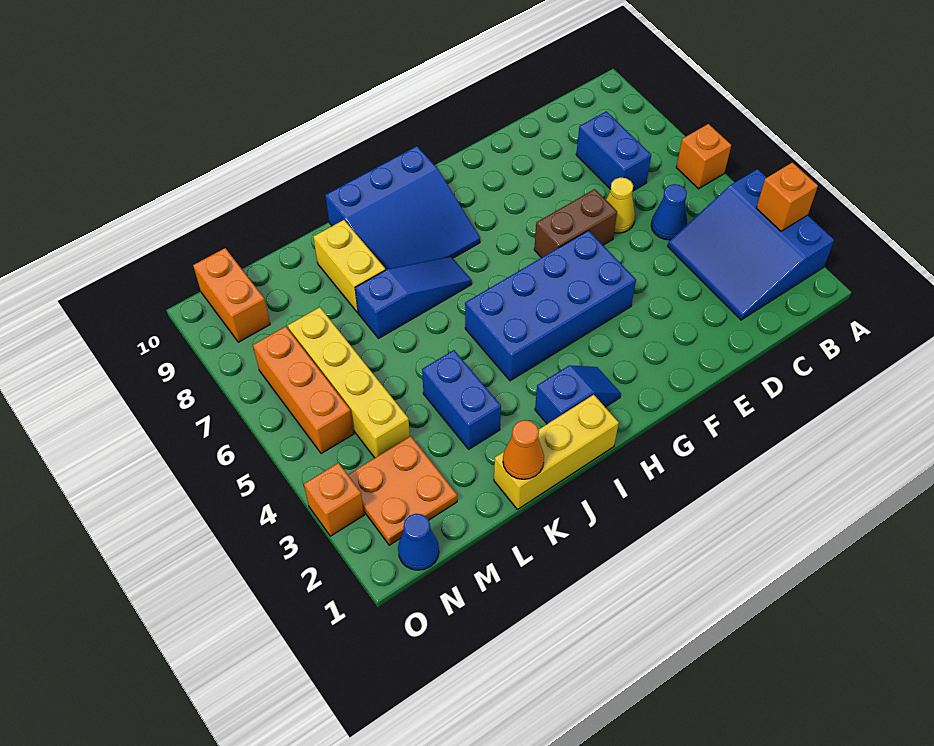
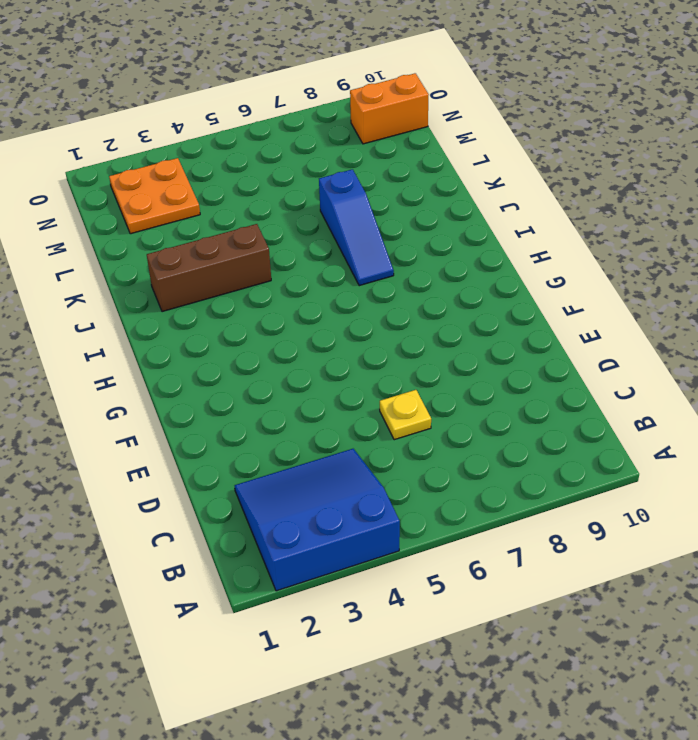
yellow plate D6 level 1 -> yellow cone D6 level 1
brown brick J2:J4 level 1 -> none
none -> orange brick A6 level 1
none -> blue cone C5 level 1
none -> blue brick C7:C8 level 1

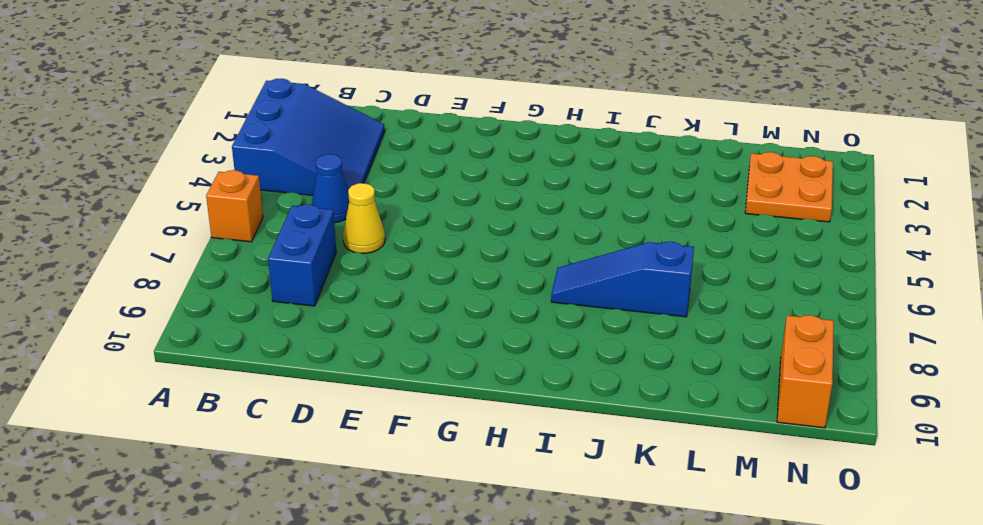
none -> brown brick E6:F6 level 1
none -> blue brick F4:I5 level 1
none -> blue slope H2:I2 level 1 top I

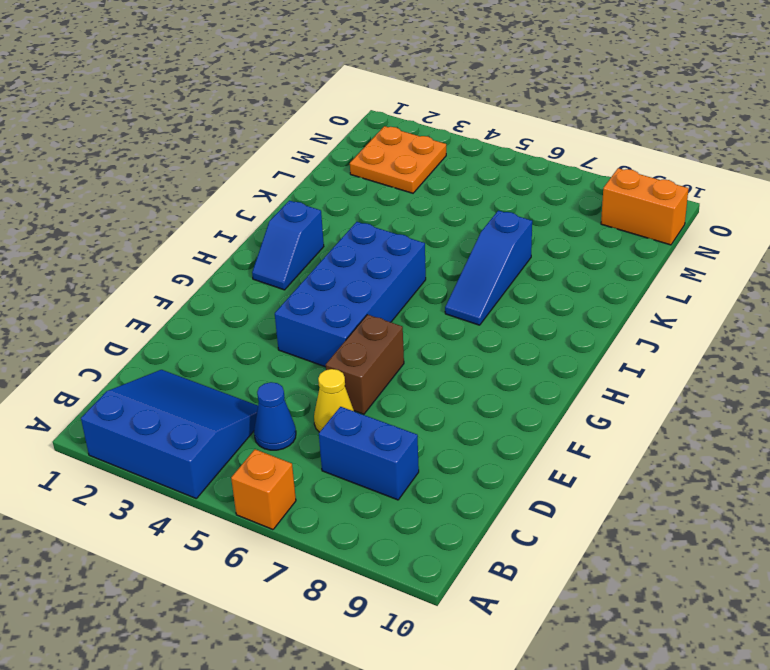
none -> blue slope H8:J10 level 1 top 10
none -> yellow brick I1:K1 level 1
none -> blue brick K3:K4 level 1

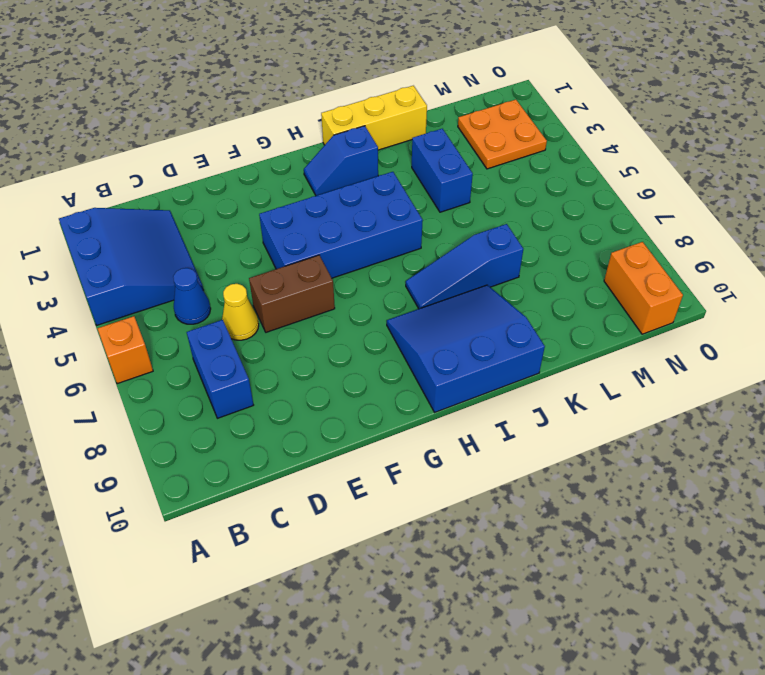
none -> yellow brick K8:K9 level 1
none -> yellow brick M4:M7 level 1
none -> blue cone N1 level 1

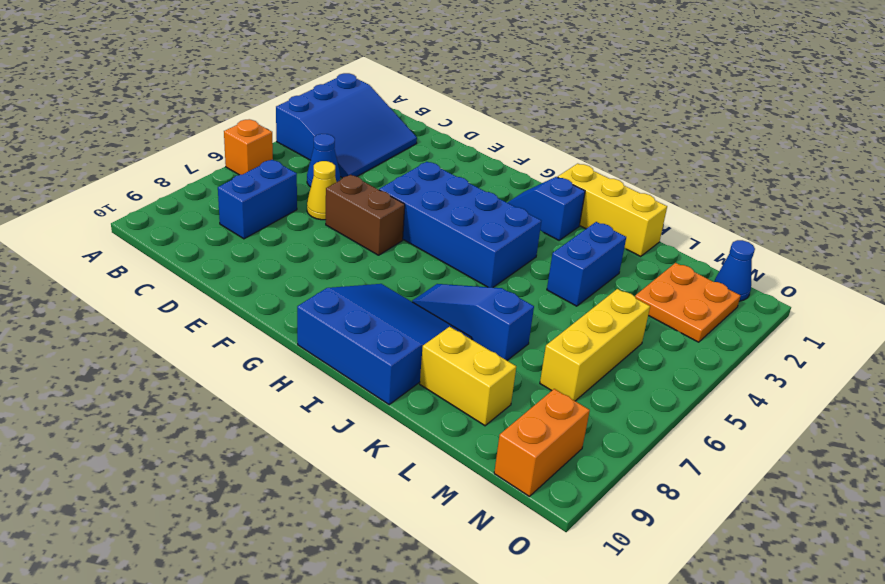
yellow brick K9:L9 level 1 -> yellow brick K8:K9 level 1
yellow brick M5:M7 level 1 -> yellow brick M4:M7 level 1
none -> orange brick N5:N7 level 1
none -> orange brick O3 level 1
none -> orange brick A3 level 2

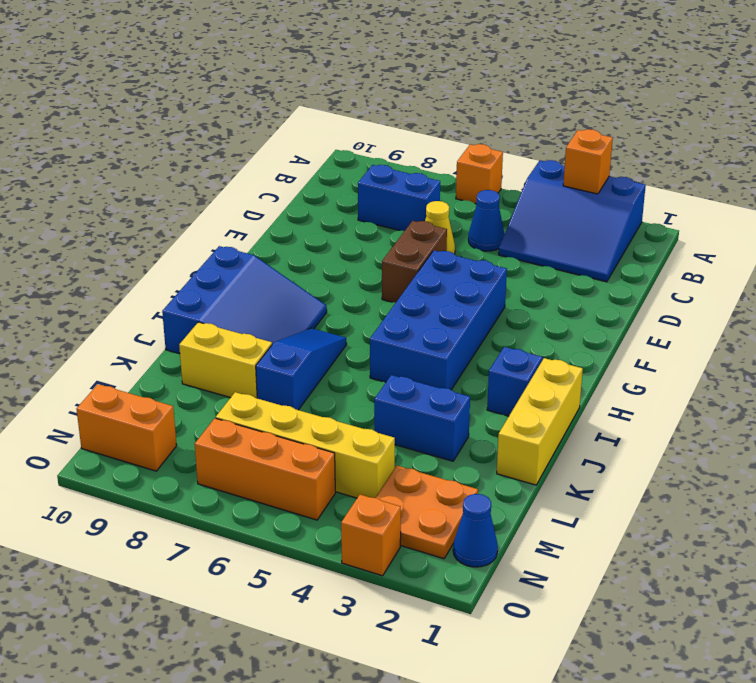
none -> orange cone K1 level 2

